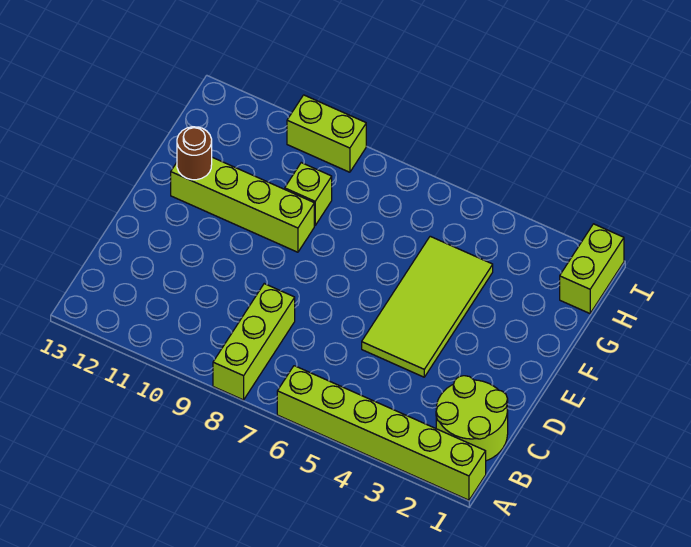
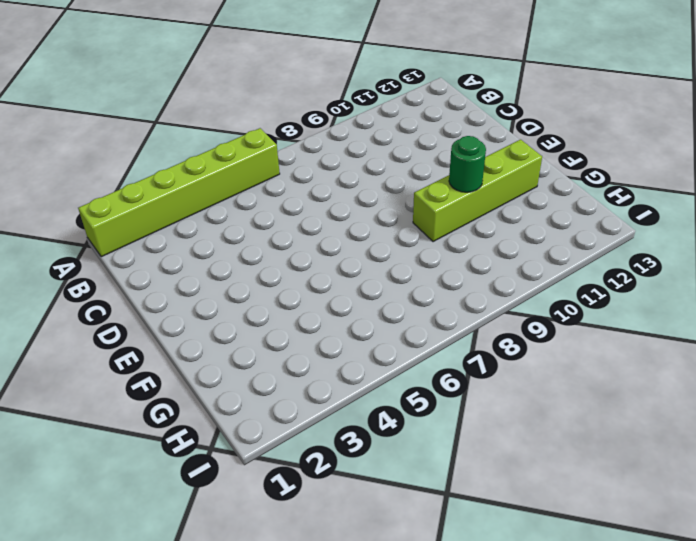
green round brick F10 level 2 -> none
none -> lime brick A8:C8 level 1
none -> lime round brick B1:C2 level 1

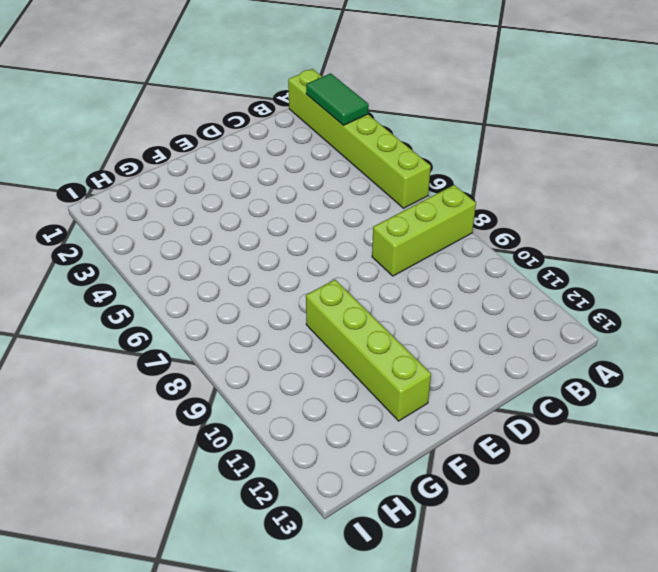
green tile A2:A3 level 2 -> none
none -> lime round brick B1:C2 level 1
none -> lime tile D4:G5 level 1

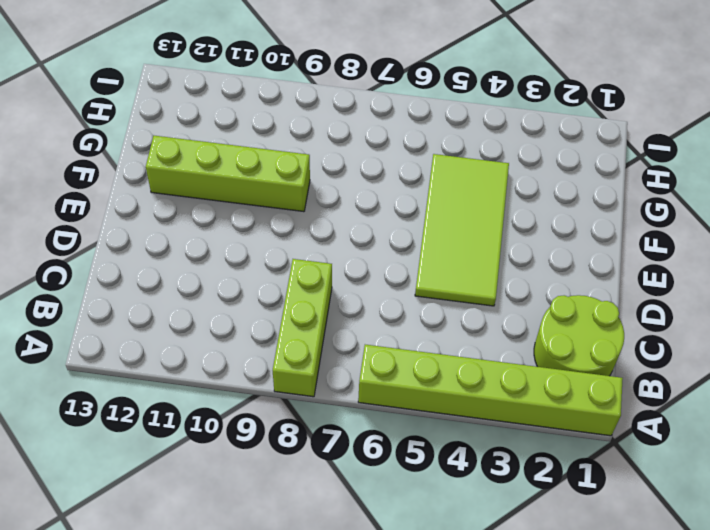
none -> lime brick G9 level 1
none -> lime brick H1:I1 level 1

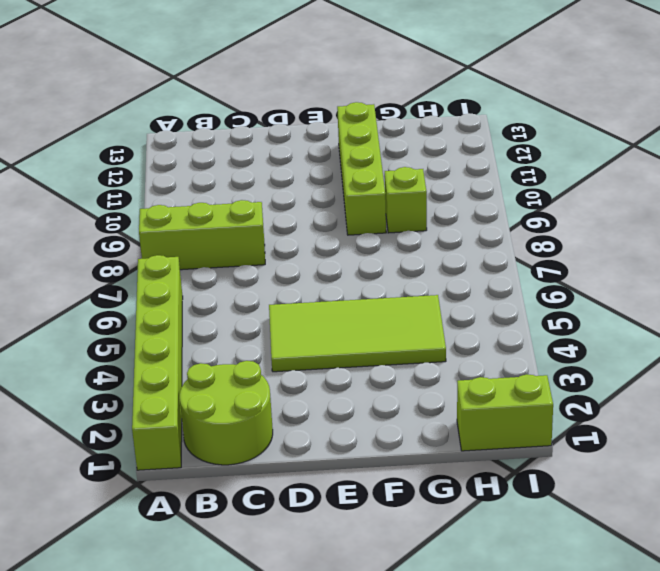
none -> lime brick I9:I10 level 1
none -> brown round brick F12 level 2

